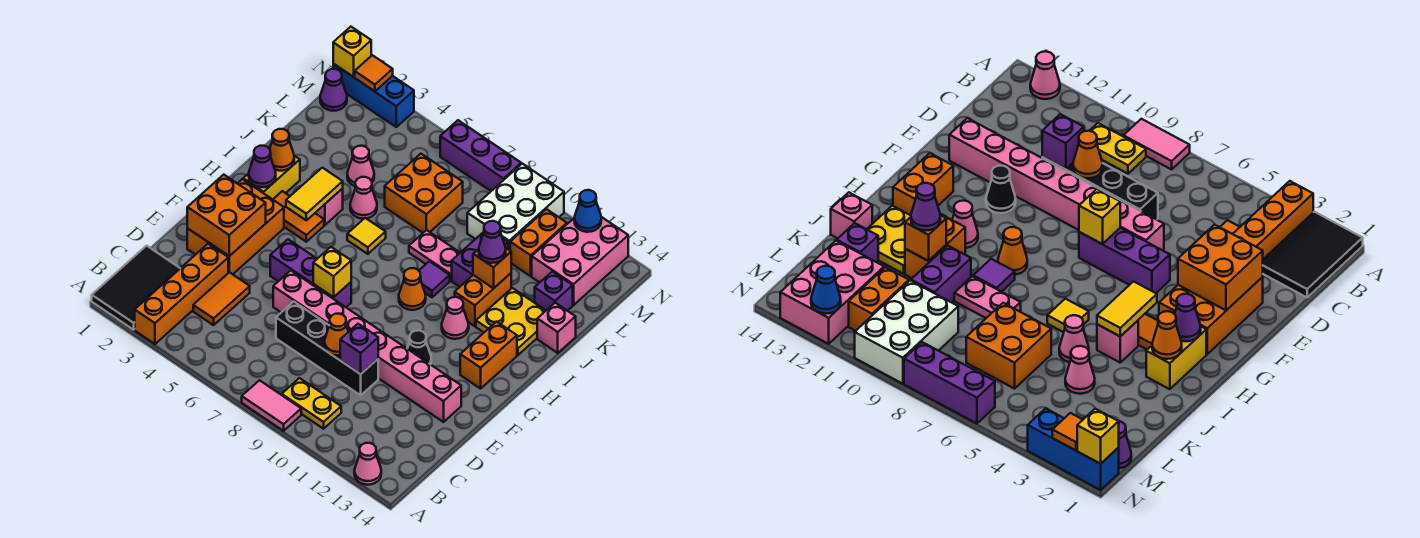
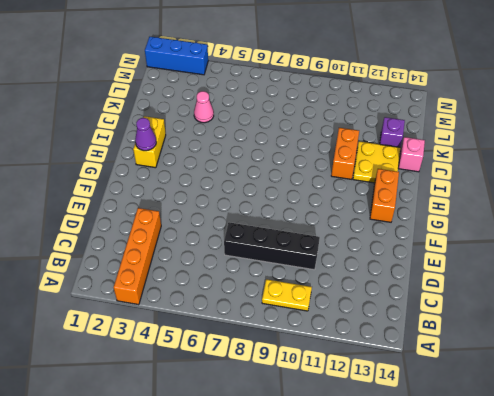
none -> black tile A1:C2 level 1
none -> pink tile A8:A9 level 1
none -> pink cone A13 level 1
none -> orange tile C4:D4 level 1

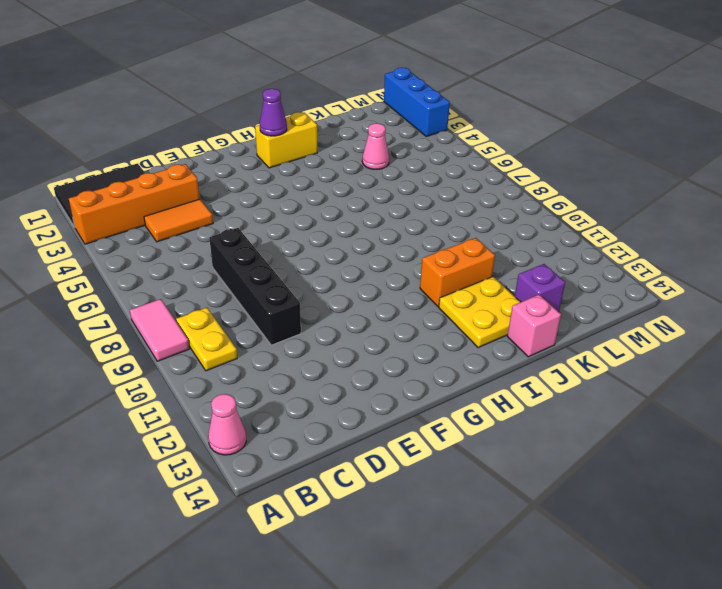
none -> orange brick E2:G3 level 1
none -> pink brick E6:E13 level 1
none -> purple brick F5:F7 level 1
none -> black cone F11 level 1

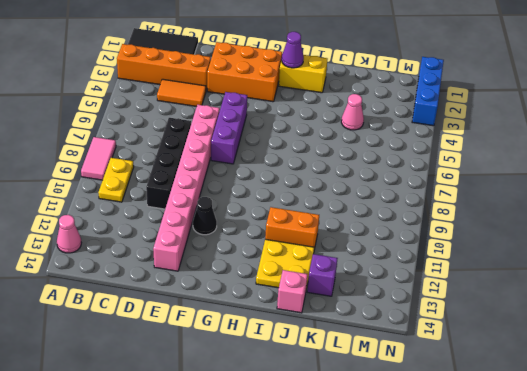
none -> orange brick G13:H13 level 1
none -> orange tile H3:H4 level 1
none -> orange cone H9 level 1
none -> pink cone H11 level 1

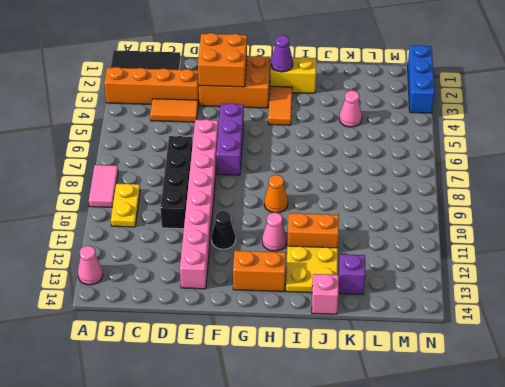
none -> pink brick I4 level 1
none -> yellow tile I6 level 1
none -> purple tile I9 level 1
none -> pink cone J5 level 1

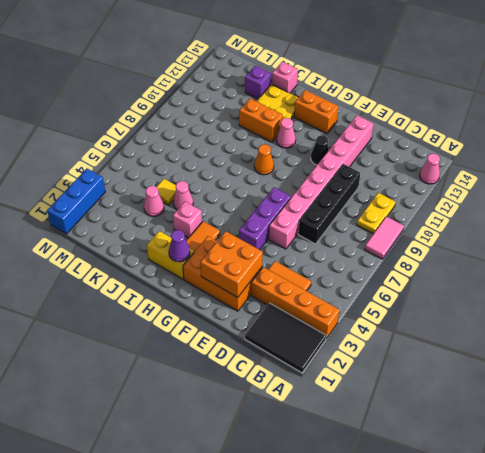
yellow tile K5 level 1 -> yellow tile I6 level 1
none -> purple tile I9 level 1
none -> pink plate J8:J9 level 1
none -> purple brick J10:K10 level 1
none -> orange brick K6:L7 level 1

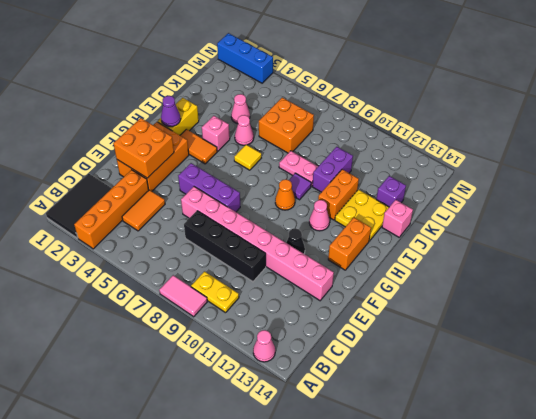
none -> white brick L9:N10 level 1
none -> orange brick L11:M11 level 1
none -> pink brick L12:N13 level 1
none -> purple cone M1 level 1

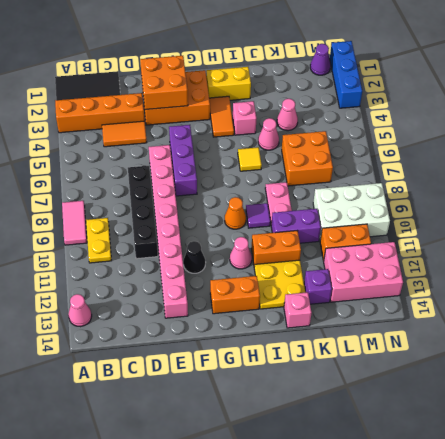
none -> purple brick N6:N8 level 1
none -> orange cone D9 level 2
none -> purple brick D10 level 2
none -> yellow brick F7 level 2

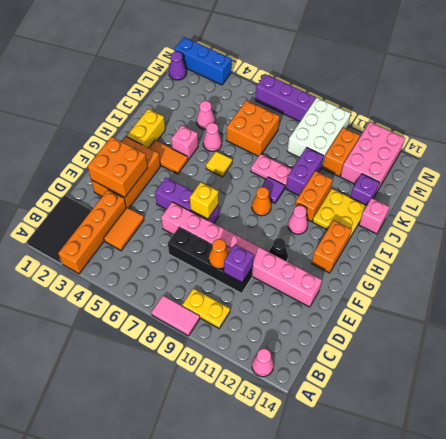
none -> purple cone H2 level 2
none -> yellow tile H4:I4 level 2
none -> orange cone I2 level 2
none -> orange brick J11 level 2

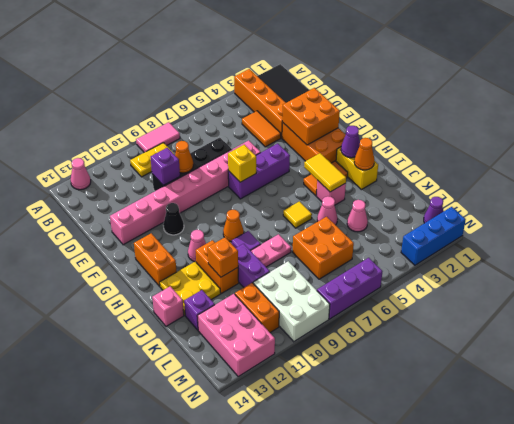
none -> yellow brick N1 level 2
none -> orange tile N2 level 2
none -> blue cone N12 level 2
none -> purple cone J11 level 3

